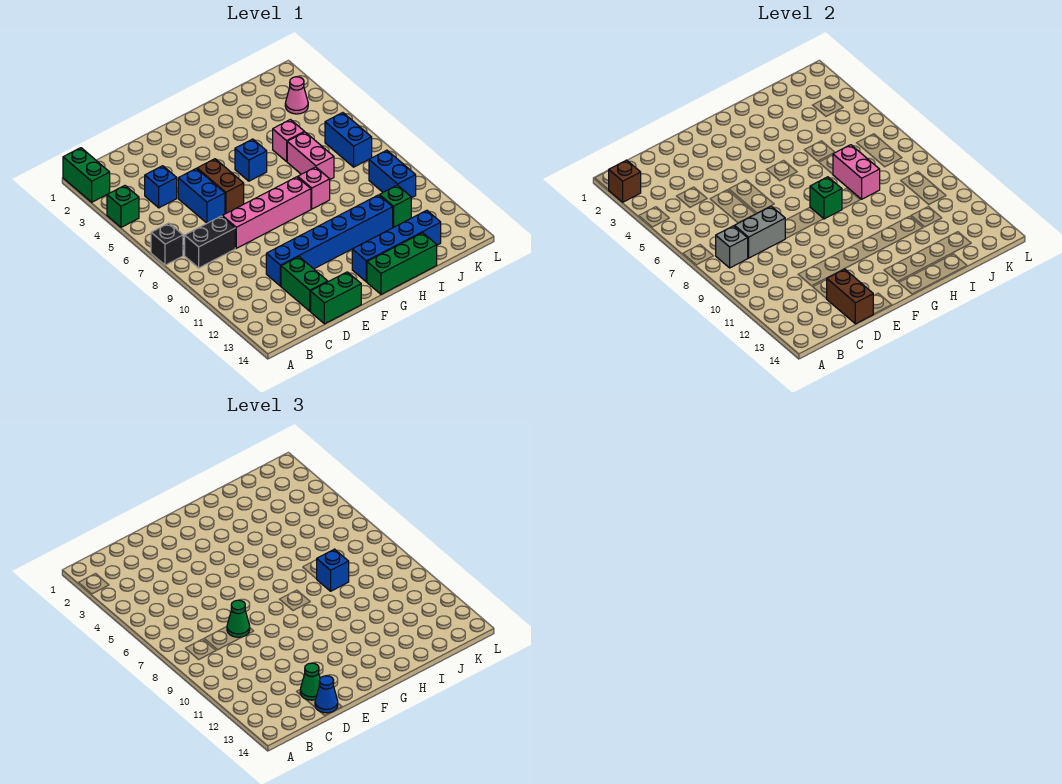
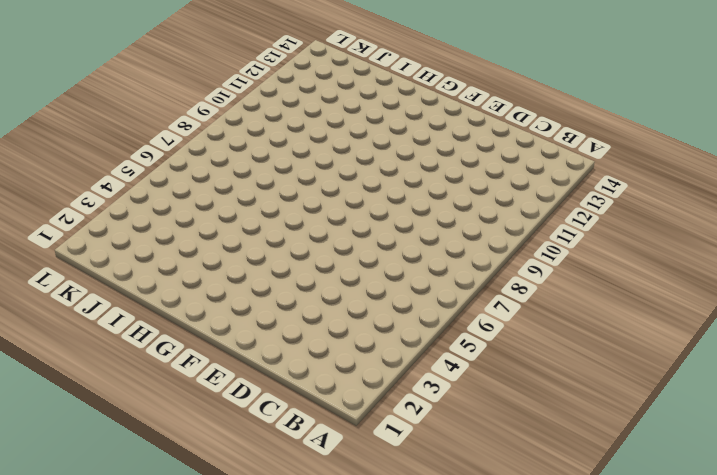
none -> green brick A1:A2 level 1
none -> green brick A4 level 1
none -> black brick A7 level 1
none -> black brick B8:C8 level 1

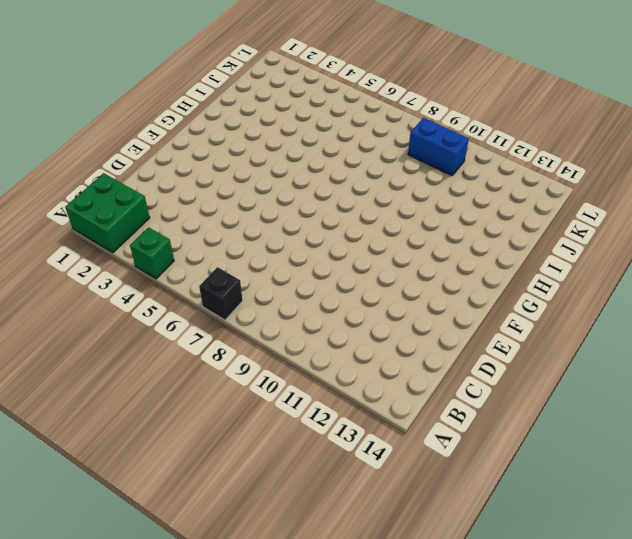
green brick A1:B2 level 1 -> green brick A1:A2 level 1
none -> black brick B8:C8 level 1
none -> blue brick C4 level 1
none -> blue brick D5:D6 level 1
none -> pink brick D8:G8 level 1

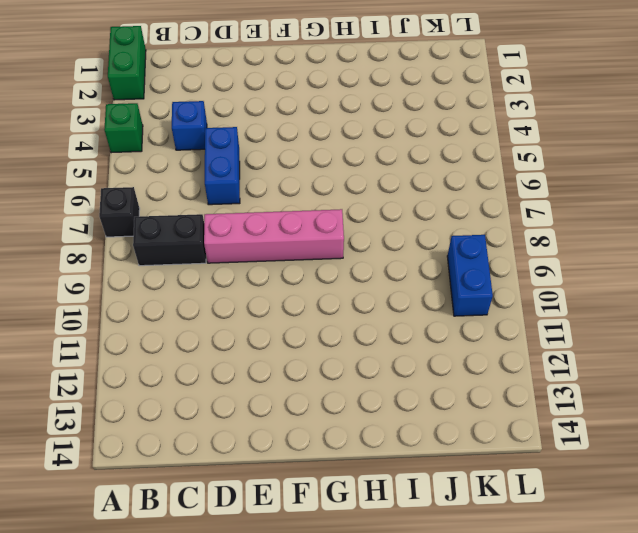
none -> blue brick D11:I11 level 1
none -> green brick D12:D13 level 1
none -> green brick D14:E14 level 1
none -> brown brick E5:E6 level 1

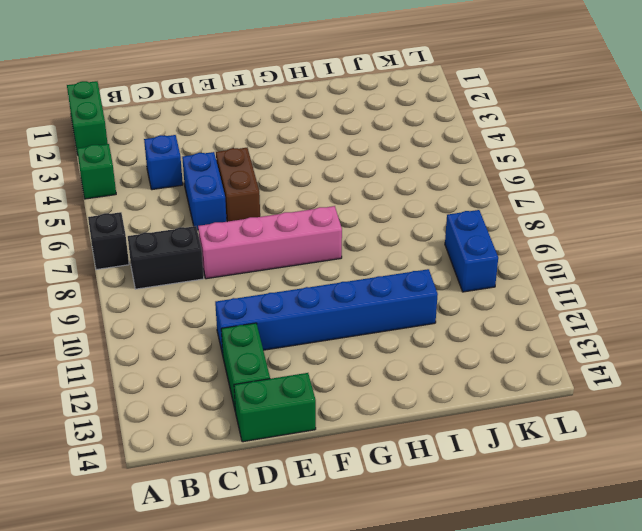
none -> blue brick G5 level 1
none -> blue brick G13:J13 level 1
none -> green brick G14:I14 level 1
none -> pink brick H8 level 1

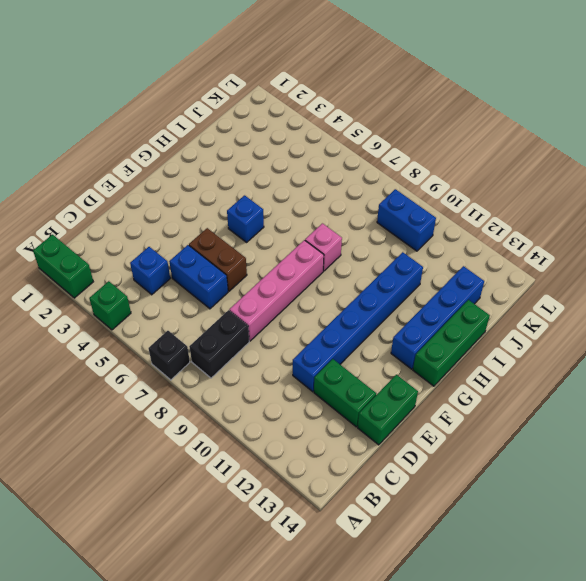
none -> pink brick I5 level 1
none -> pink brick I6:I7 level 1
none -> green brick J11 level 1
none -> pink cone K3 level 1

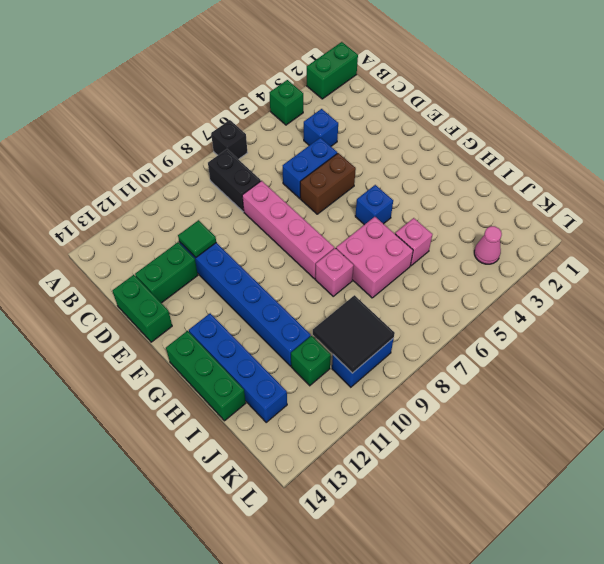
green tile D11 level 2 -> none
pink brick H6:I7 level 1 -> pink brick I6:I7 level 1
black tile J9:K10 level 2 -> none
none -> blue brick K6:K7 level 1
none -> brown brick A2 level 2
none -> grey brick B8 level 2
none -> grey brick C8:D8 level 2

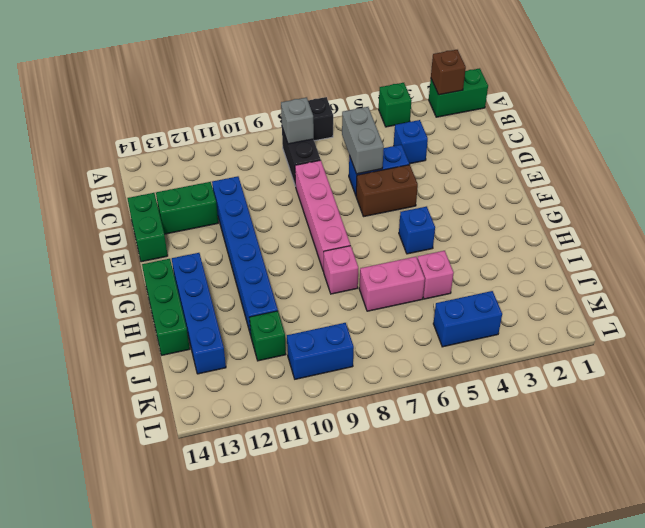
grey brick C6:D6 level 2 -> grey brick C8:D8 level 2
blue brick K4:K5 level 1 -> blue brick K6:K7 level 1
none -> pink cone K3 level 1
none -> brown brick D13:D14 level 2
none -> green brick G8 level 2
none -> pink brick I7:I8 level 2

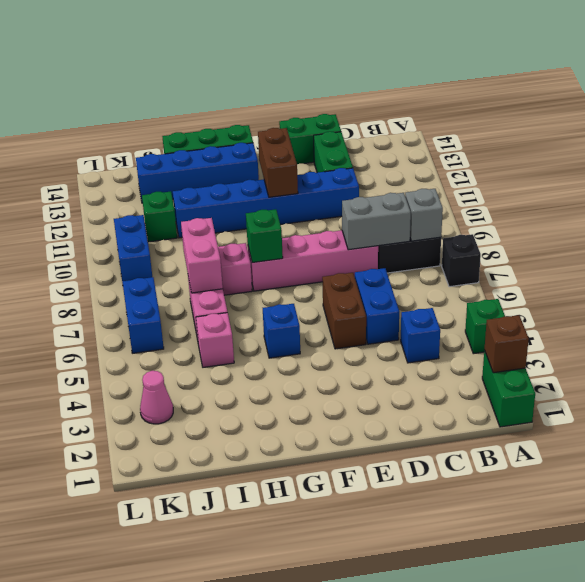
brown brick F11:F12 level 2 -> brown brick D13:D14 level 2
none -> green cone D8 level 3
none -> green cone D13 level 3
none -> blue cone D14 level 3
none -> blue brick I8 level 3

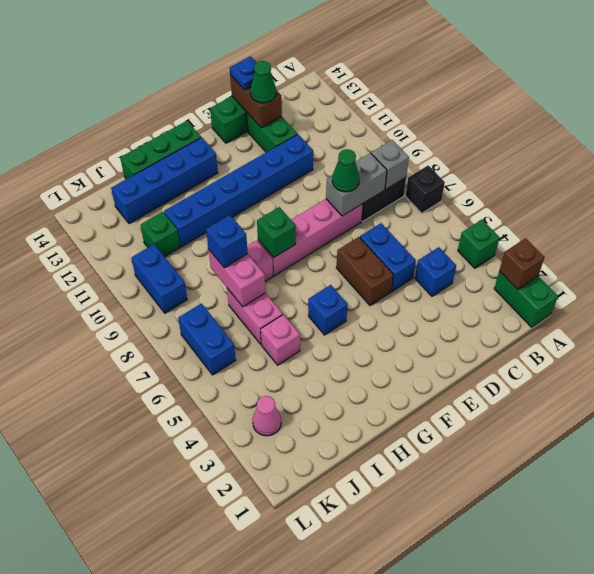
blue plate D14 level 3 -> blue cone D14 level 3

